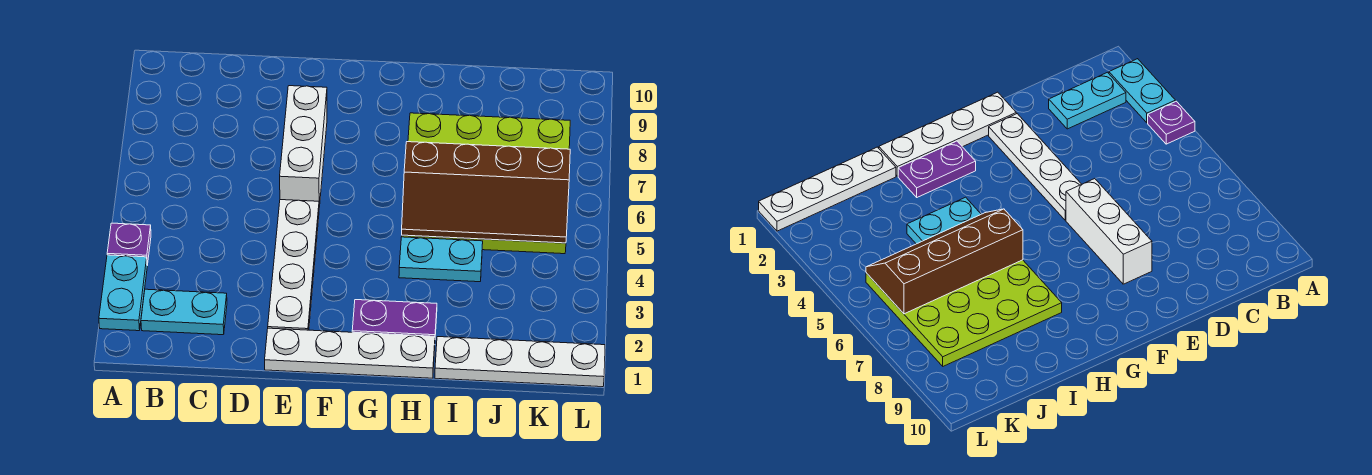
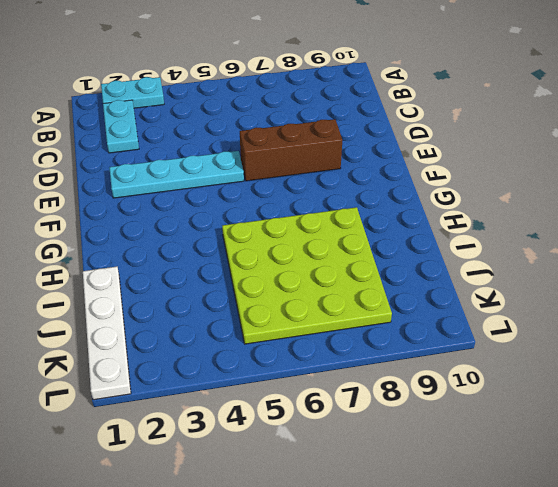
cyan plate E2:E5 level 1 -> white plate E2:E5 level 1
brown brick E6:E8 level 1 -> white brick E6:E8 level 1
none -> purple plate A4 level 1
none -> white plate E1:H1 level 1

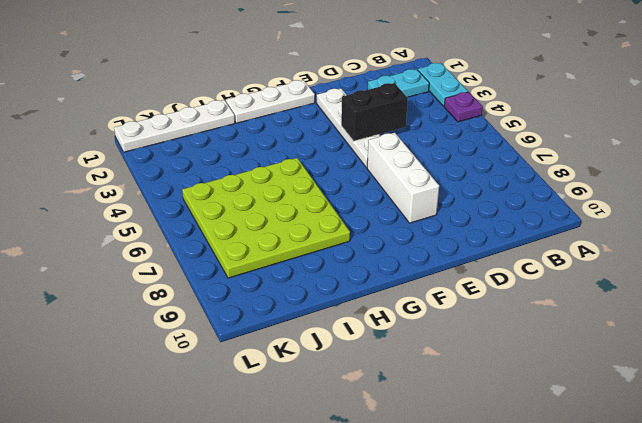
black brick D4:E4 level 2 -> none
white plate F1:H1 level 1 -> white plate E1:H1 level 1
none -> purple plate G2:H2 level 1
none -> cyan plate H4:I4 level 1

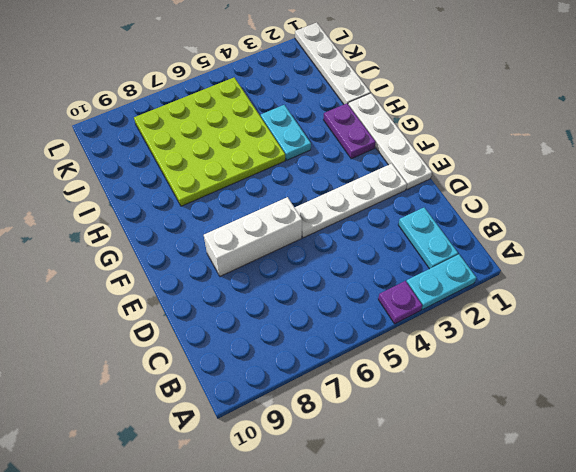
none -> brown slope H5:K6 level 2 top 6

